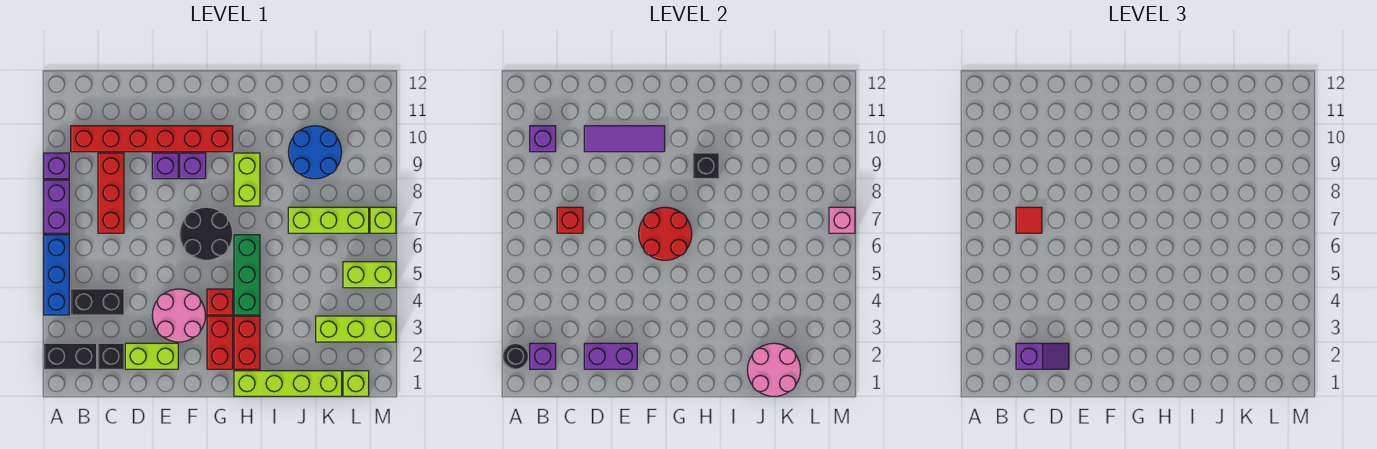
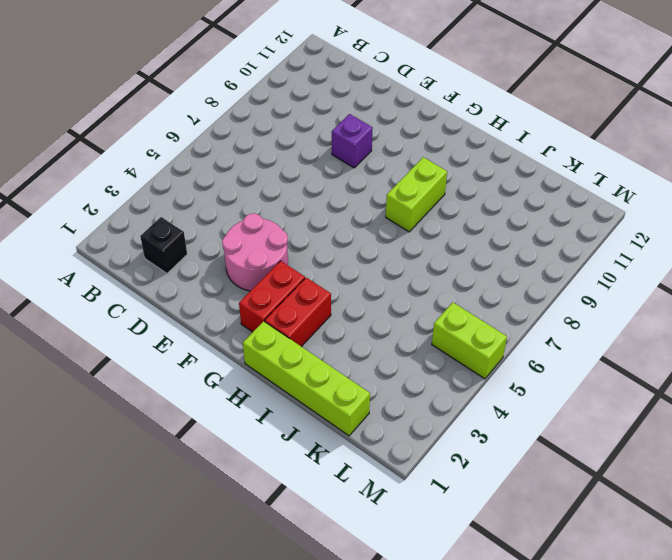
none -> black brick A2:B2 level 1
none -> blue brick A4:A6 level 1
none -> purple brick A7:A8 level 1
none -> purple brick A9 level 1

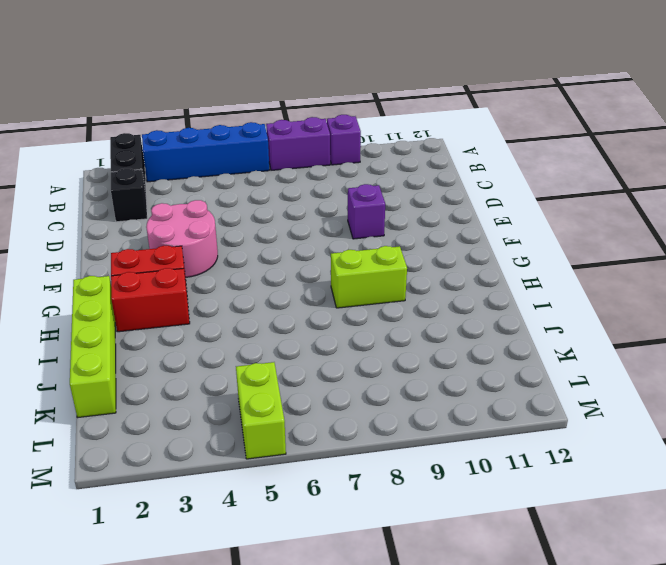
blue brick A3:A6 level 1 -> blue brick A4:A6 level 1
none -> black brick B4:C4 level 1
none -> red brick B10:G10 level 1
none -> red brick C7:C9 level 1
none -> lime brick D2:E2 level 1

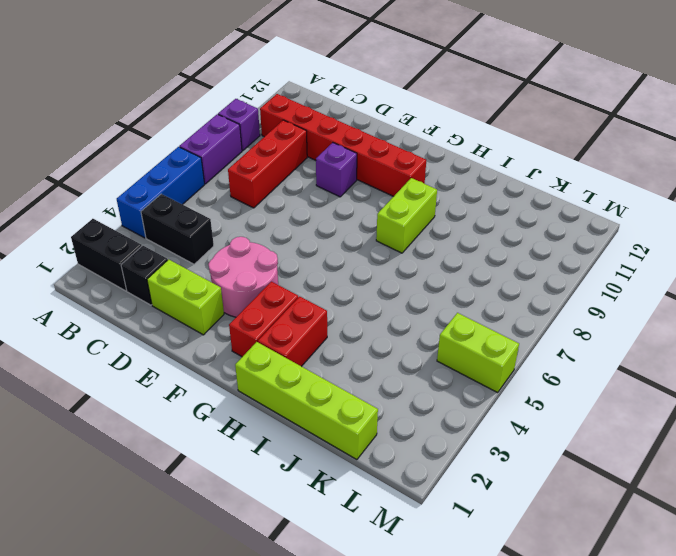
none -> black round brick F6:G7 level 1
none -> purple brick F9 level 1
none -> red brick G4 level 1
none -> green brick H4:H6 level 1

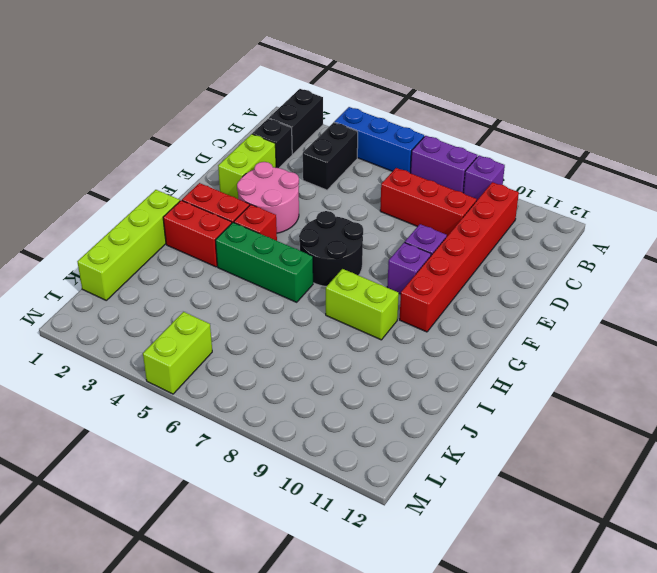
none -> lime brick J7:L7 level 1
none -> blue round brick J9:K10 level 1
none -> lime brick K3:M3 level 1
none -> lime brick L1 level 1

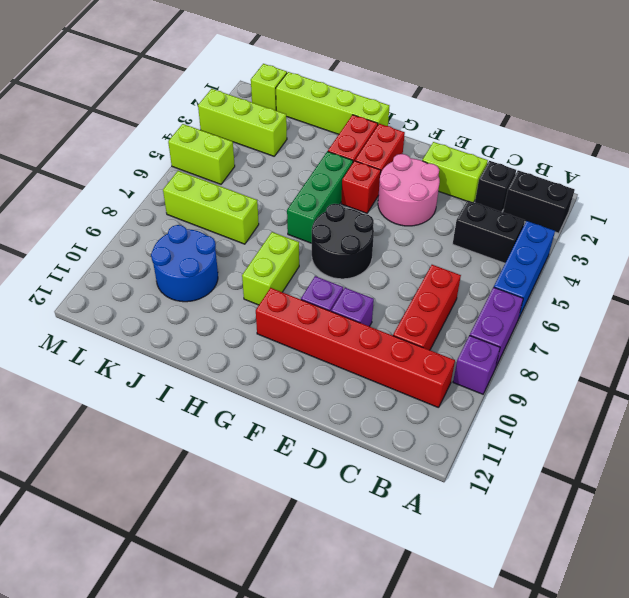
none -> lime brick M7 level 1
none -> black round brick A2 level 2
none -> purple brick B2 level 2
none -> purple brick B10 level 2

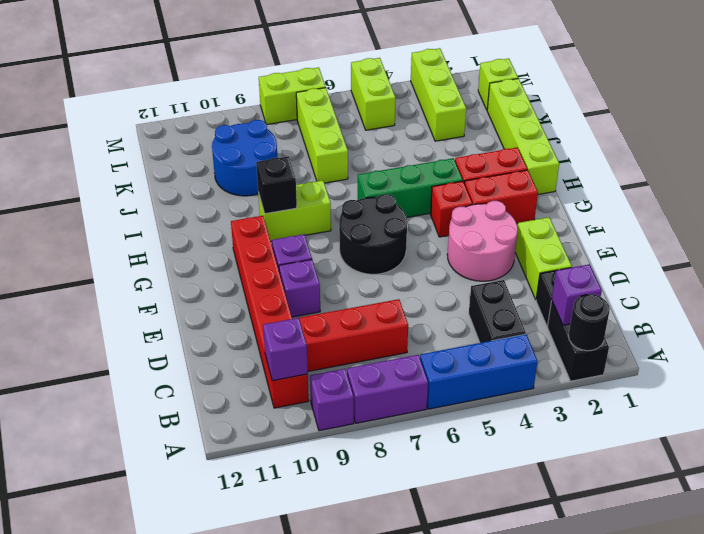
lime brick M7:M8 level 1 -> lime brick M7 level 1
none -> red brick C7 level 2
none -> purple brick D2:E2 level 2
none -> purple tile D10:F10 level 2
none -> red round brick F6:G7 level 2

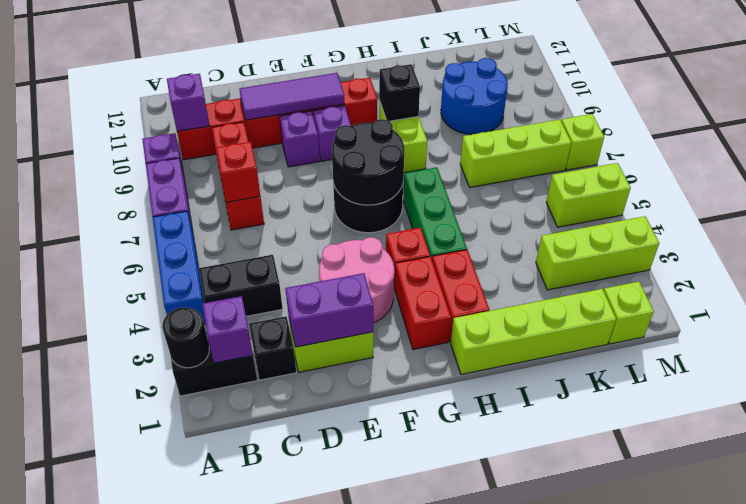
black round brick F6:G7 level 2 -> red round brick F6:G7 level 2
none -> pink round brick J1:K2 level 2
none -> pink brick M7 level 2
none -> purple slope C2:D2 level 3 top C
none -> red tile C7 level 3

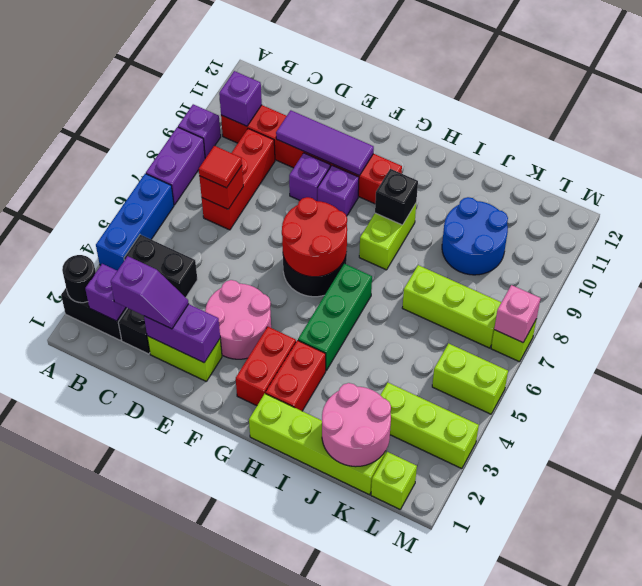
none -> red brick G4 level 1

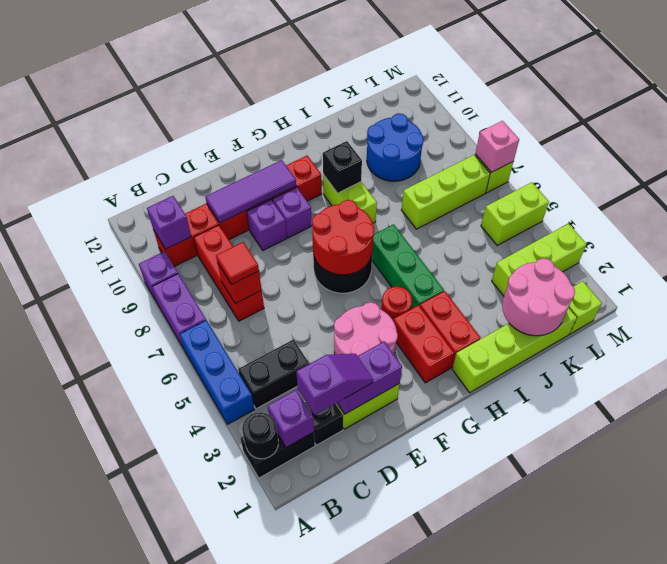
red round brick G4 level 1 -> red brick G4 level 1

